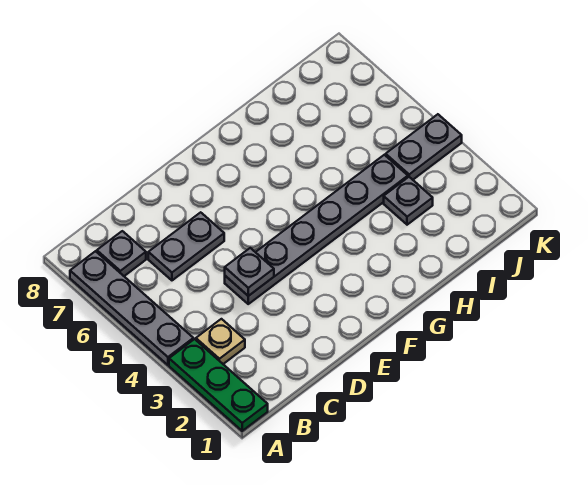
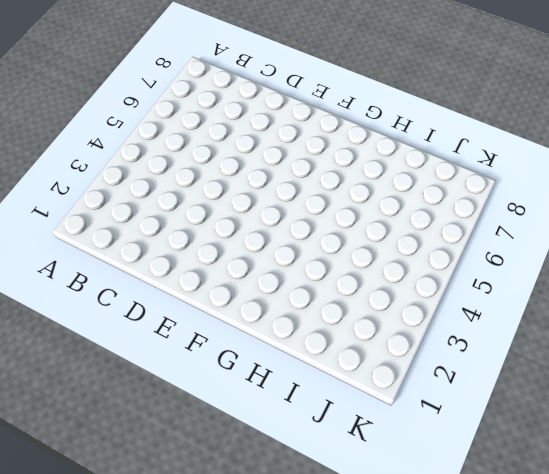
none -> green plate A1:A3 level 1
none -> grey plate A4:A7 level 1

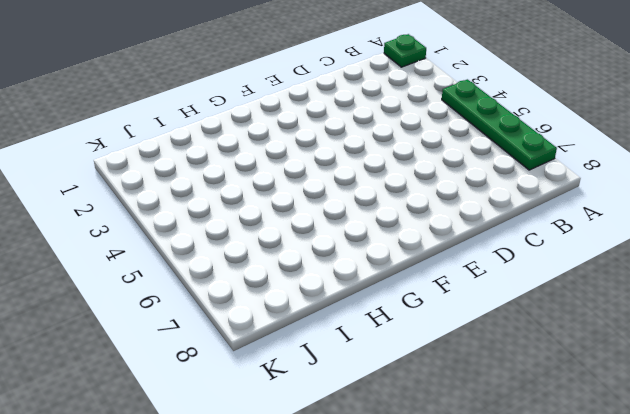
green plate A1 level 1 -> green plate A1:A3 level 1
green plate A4:A7 level 1 -> grey plate A4:A7 level 1
none -> tan plate B3 level 1
none -> grey plate B7 level 1

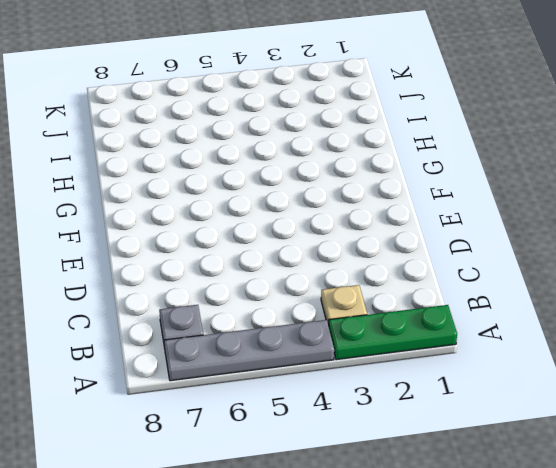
none -> grey plate C6:D6 level 1
none -> grey plate D4:I4 level 1

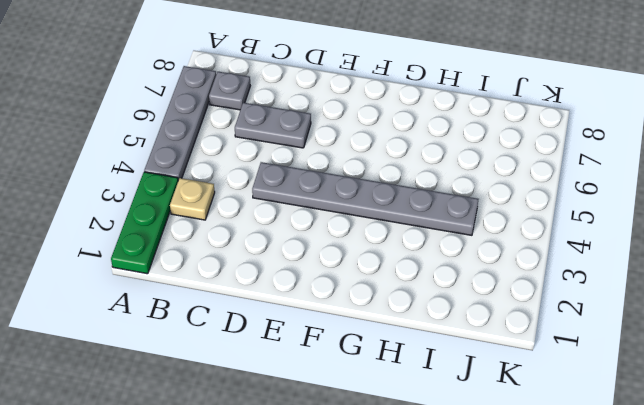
none -> grey plate I3 level 1
none -> grey plate J4:K4 level 1

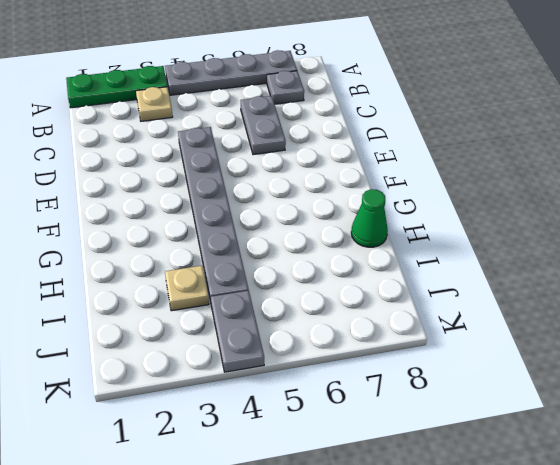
green cone H8 level 1 -> none
tan plate I3 level 1 -> grey plate I3 level 1
none -> grey plate D4 level 2

